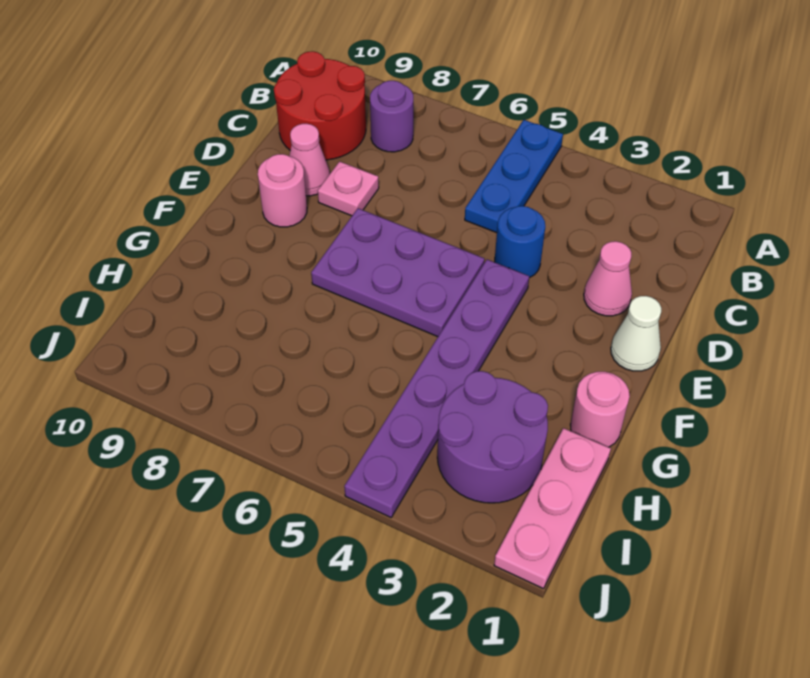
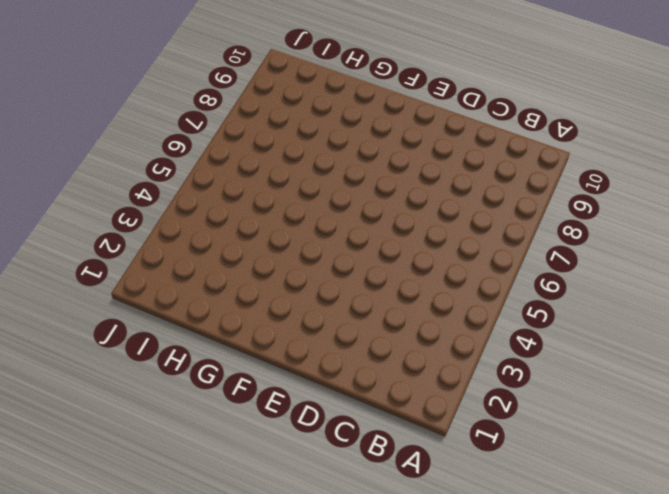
none -> blue plate A5:C5 level 1
none -> purple round brick B8 level 1
none -> red round brick B9:C10 level 1

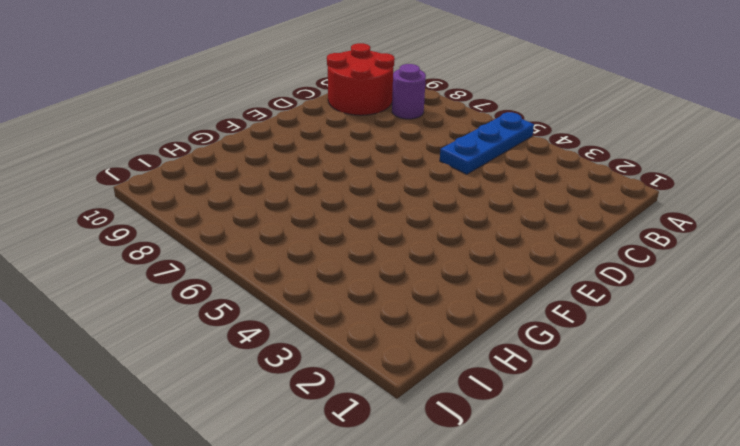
none -> pink cone D2 level 1
none -> blue round brick D4 level 1
none -> pink plate D8 level 1

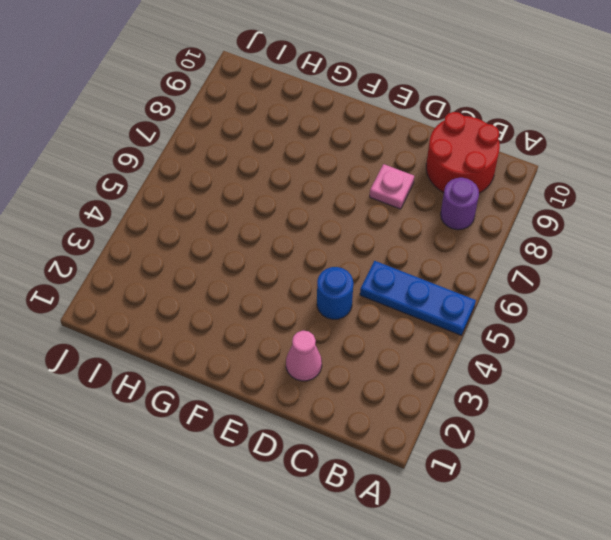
none -> pink cone D9 level 1
none -> white cone E1 level 1
none -> purple plate E4:J4 level 1

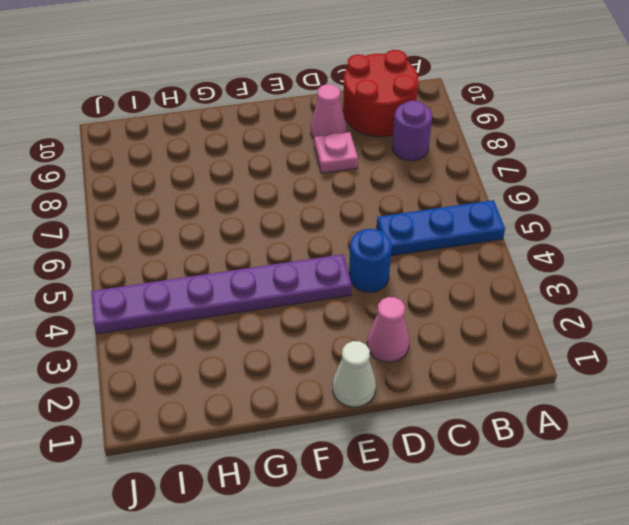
none -> purple plate E5:F7 level 1
none -> pink round brick E9 level 1
none -> pink round brick G1 level 1

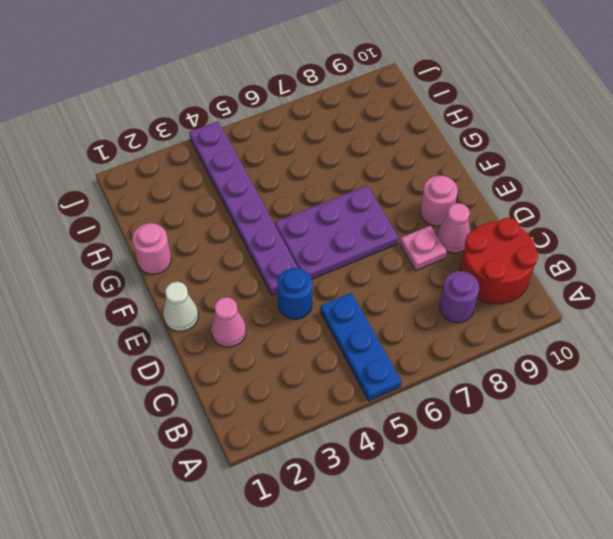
none -> pink plate H1:J1 level 1
none -> purple round brick H2:I3 level 1

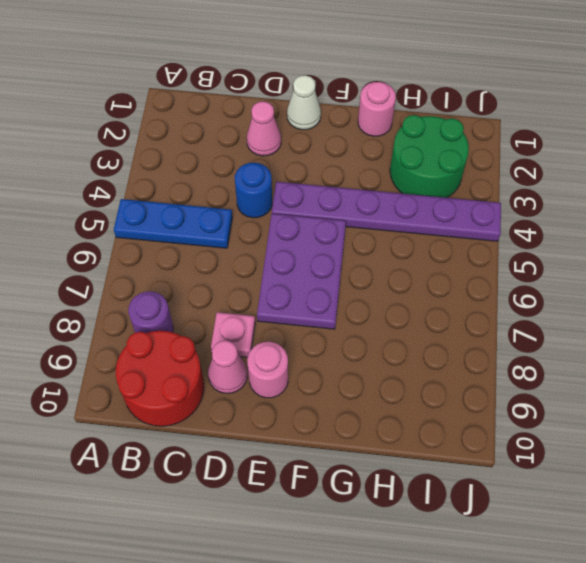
green round brick H2:I3 level 1 -> purple round brick H2:I3 level 1
none -> pink plate H1:J1 level 1

